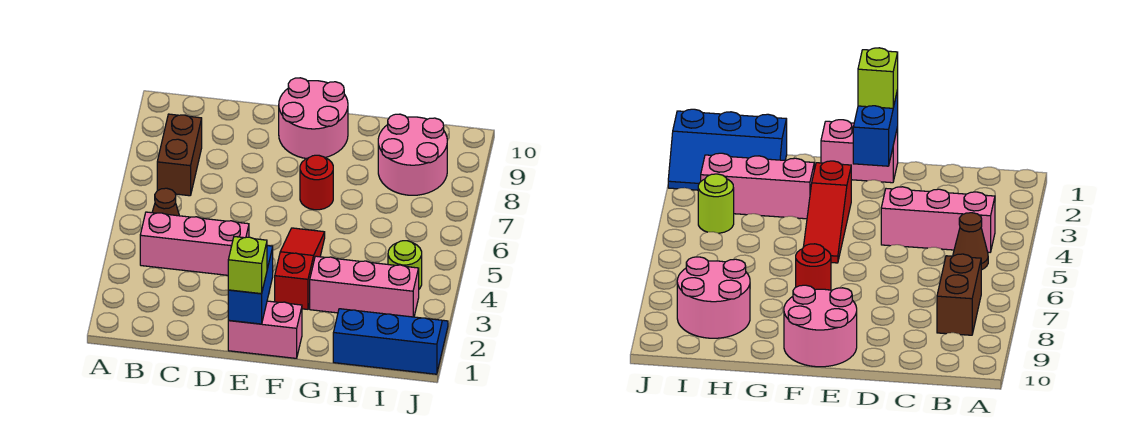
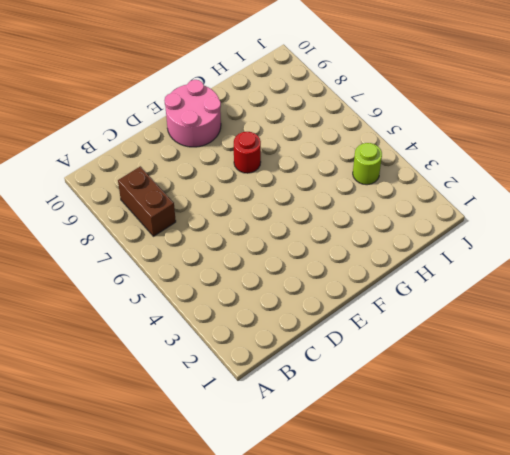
none -> pink brick B4:D4 level 1
none -> brown cone B5 level 1
none -> pink brick E1:F1 level 1

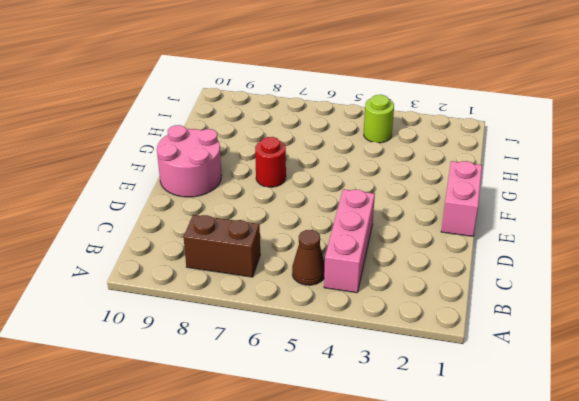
none -> red slope F3:F5 level 1 top 3
none -> pink brick G3:I3 level 1
none -> blue slope H1:J2 level 1 top 1

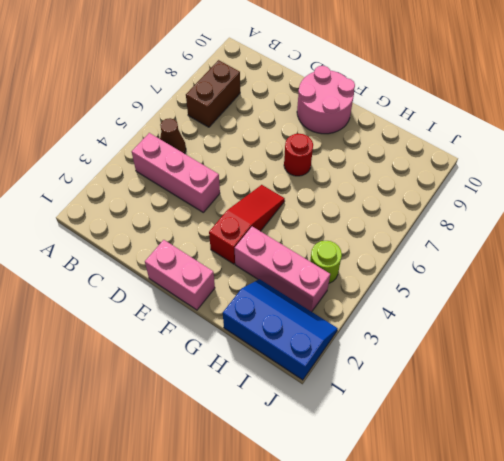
none -> pink round brick H8:I9 level 1
none -> blue brick E1:E2 level 2
none -> lime brick E1 level 3

